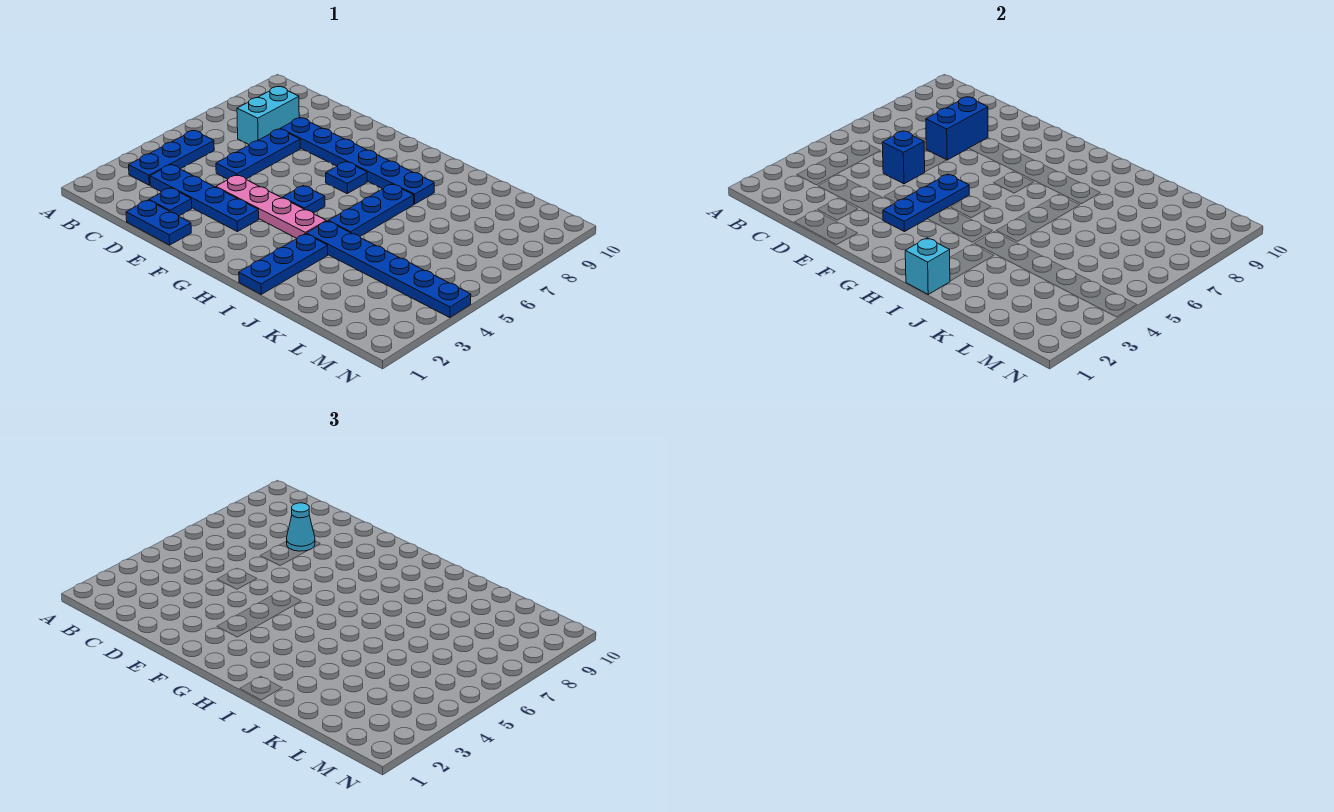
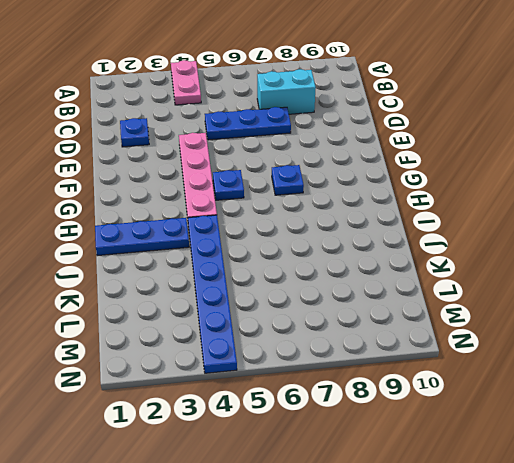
pink plate A4:B4 level 1 -> blue plate B3:B5 level 1
none -> blue plate C3:F3 level 1
none -> blue plate D1:E1 level 1
none -> blue plate D8:I8 level 1

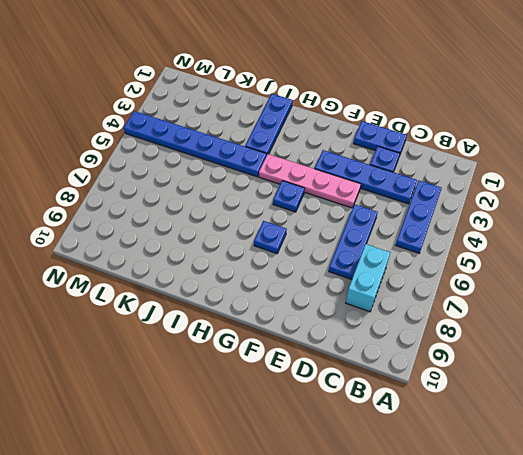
none -> blue plate D8:I8 level 1
none -> blue plate I5:I7 level 1
none -> blue brick D5 level 2

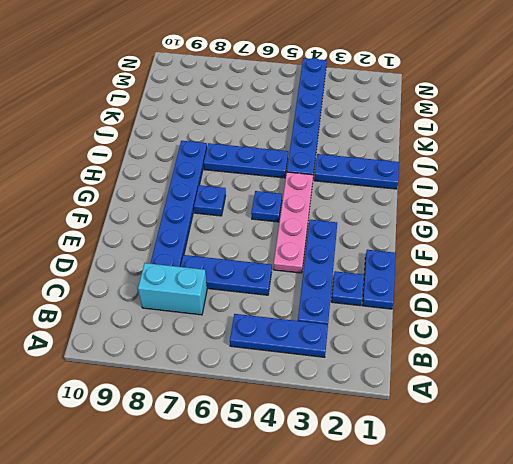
none -> blue brick D5 level 2
none -> blue brick D7:D8 level 2
none -> blue plate F3:F5 level 2

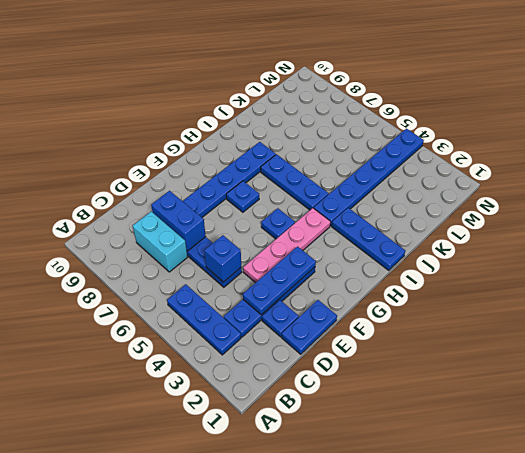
blue plate D3:F3 level 2 -> blue plate F3:F5 level 2
none -> cyan brick I1 level 2
none -> cyan cone D8 level 3

